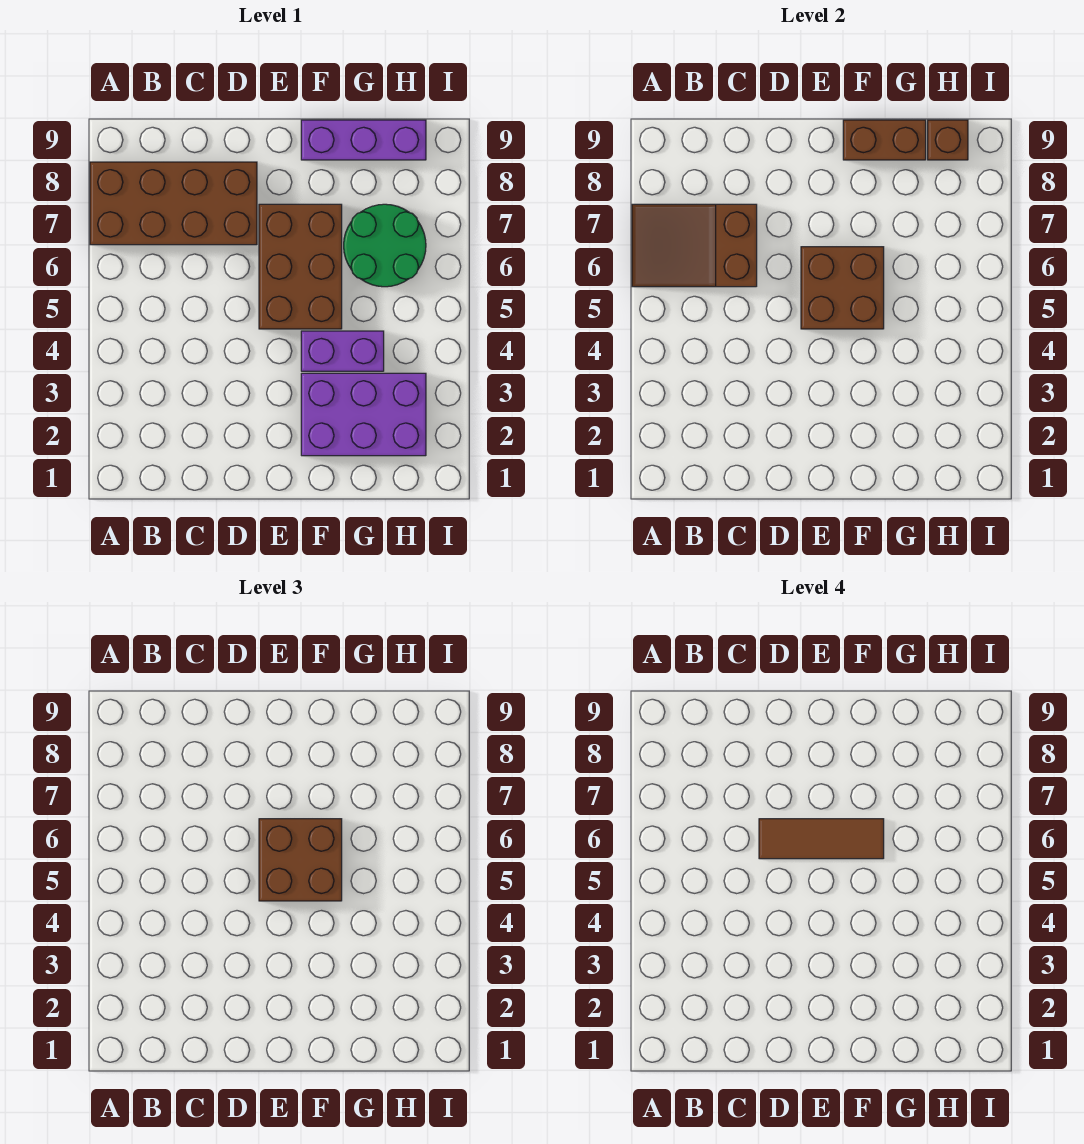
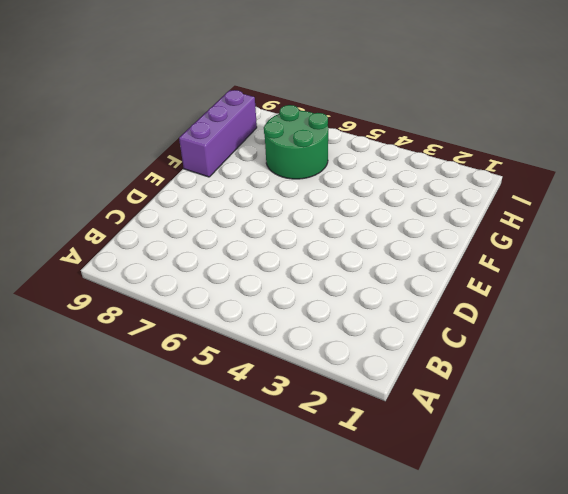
none -> brown brick A7:D8 level 1
none -> brown brick E5:F7 level 1
none -> purple brick F2:H3 level 1

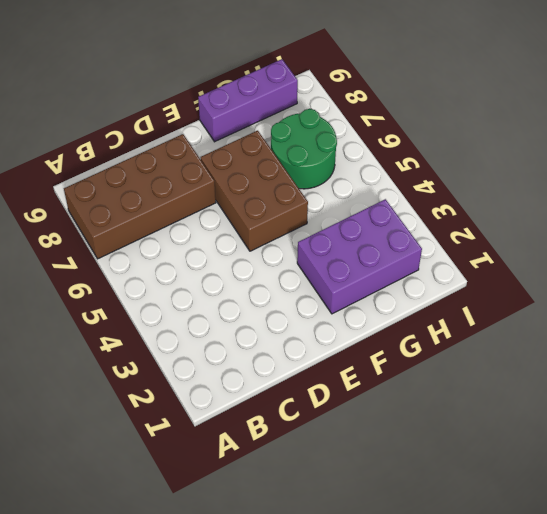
none -> purple brick F4:G4 level 1
none -> brown slope A6:C7 level 2 top C
none -> brown brick E5:F6 level 2

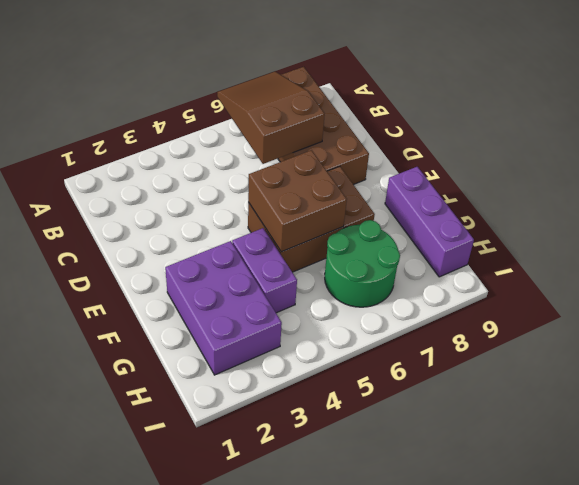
none -> brown brick F9:G9 level 2
none -> brown brick H9 level 2
none -> brown brick E5:F6 level 3

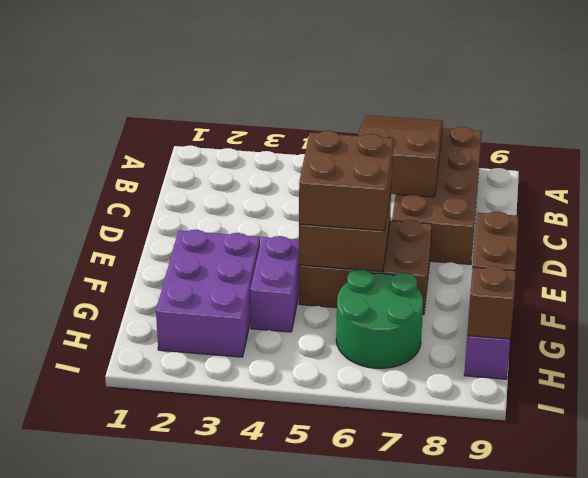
none -> brown tile D6:F6 level 4

